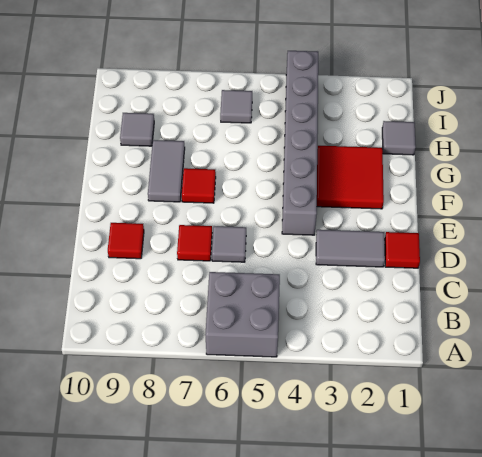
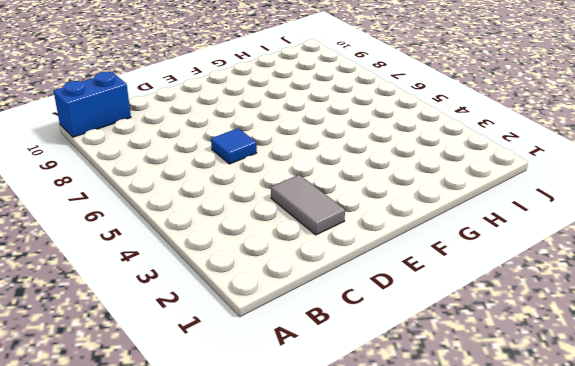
blue brick A10:B10 level 1 -> none
blue tile D6 level 1 -> grey tile D6 level 1
none -> grey brick A5:B6 level 1
none -> red tile D1 level 1
none -> red tile D7 level 1

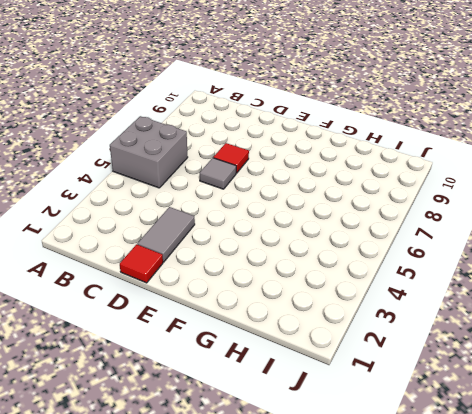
none -> red tile D9 level 1
none -> grey brick E4:J4 level 1
none -> red tile F2:G3 level 1

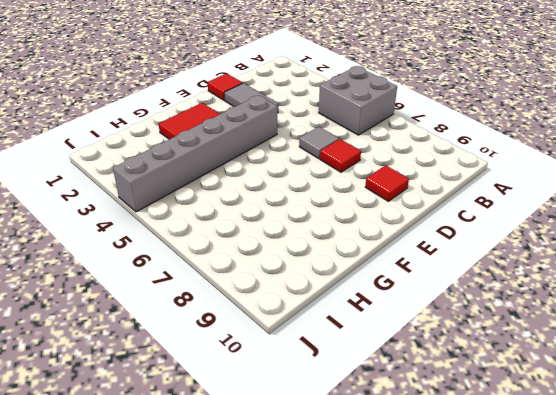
none -> red tile F7 level 1
none -> grey tile F8:G8 level 1
none -> grey tile H1 level 1

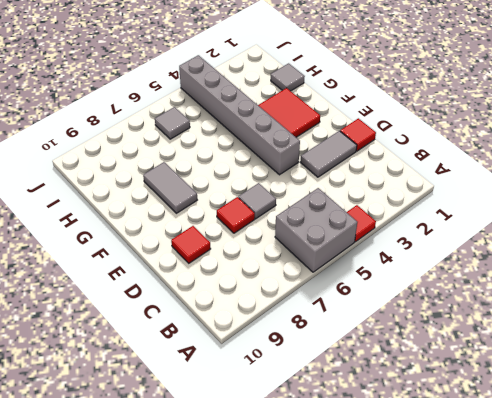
red tile A4 level 1 -> red tile F7 level 1
none -> grey tile H9 level 1

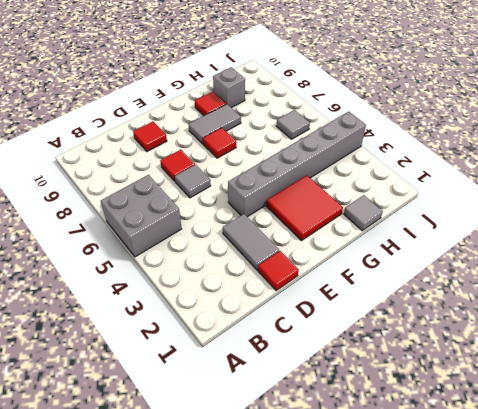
red tile G9 level 1 -> none
grey brick H9 level 1 -> grey tile H9 level 1

